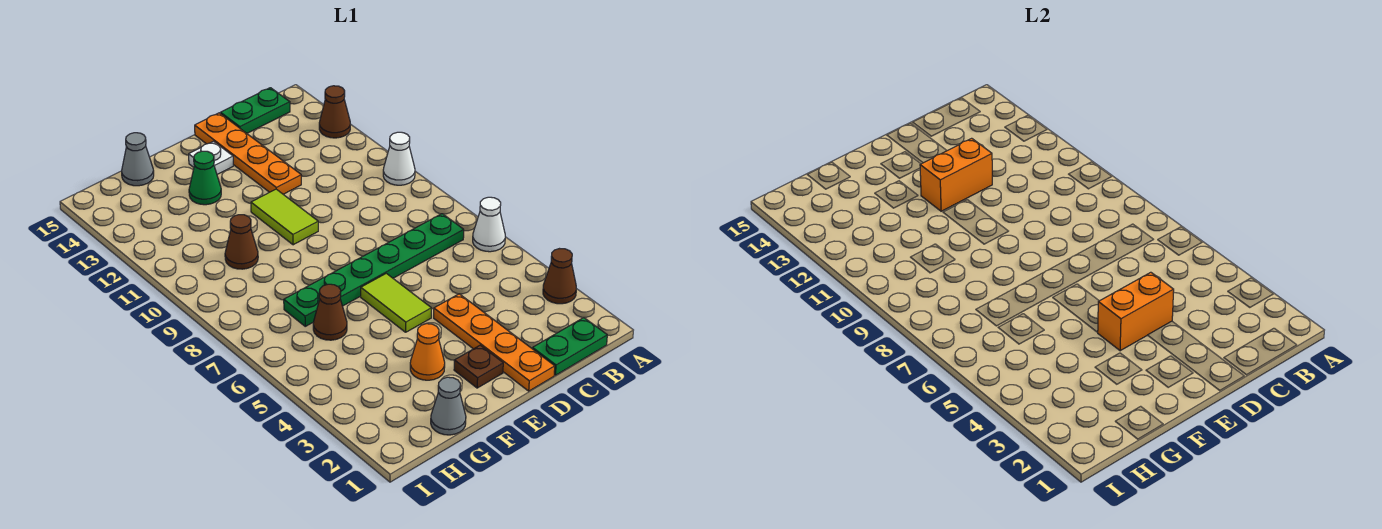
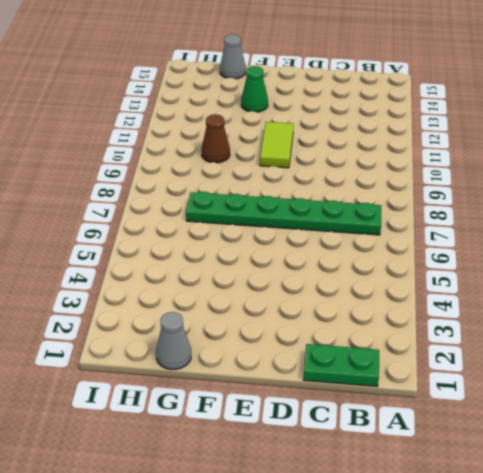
none -> brown cone A3 level 1
none -> white cone A6 level 1
none -> white cone A10 level 1

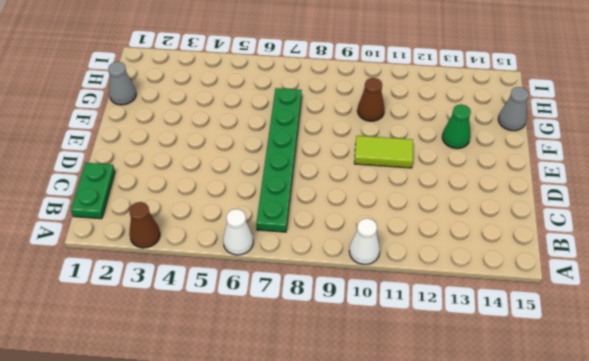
none -> brown cone A13 level 1
none -> green plate B15:C15 level 1
none -> orange plate D1:D4 level 1

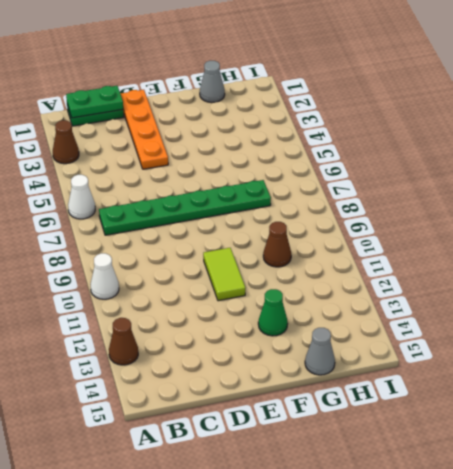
green plate B1:C1 level 2 -> green plate B15:C15 level 1
none -> orange plate D12:D15 level 1
none -> brown plate E2 level 1
none -> lime tile E5:E6 level 1

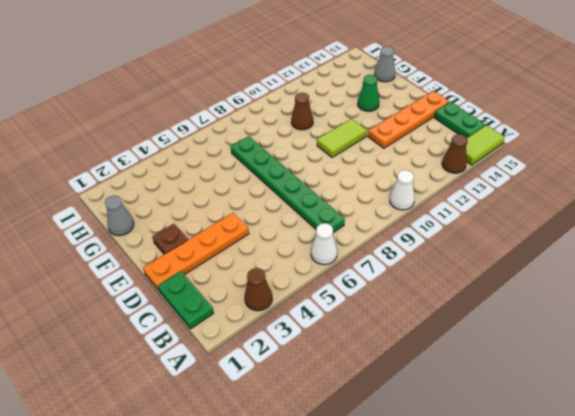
lime tile A14:A15 level 1 -> lime tile E5:E6 level 1
none -> white plate E14 level 1
none -> orange cone F3 level 1
none -> brown cone G6 level 1

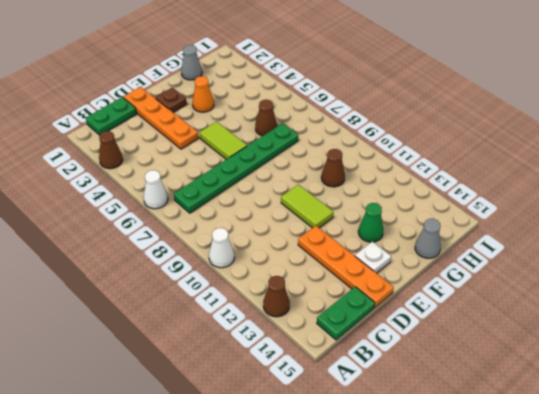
none -> orange brick D4:E4 level 2
none -> orange brick D12:E12 level 2

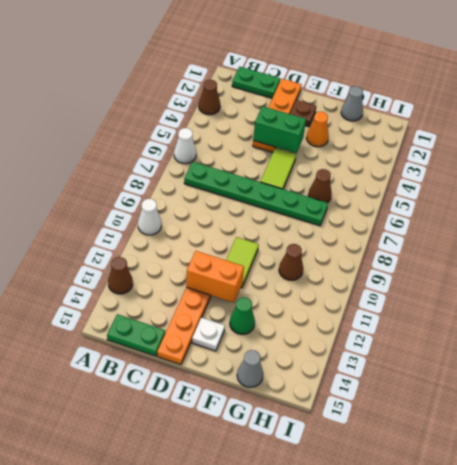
green brick D4:E4 level 2 -> orange brick D4:E4 level 2

